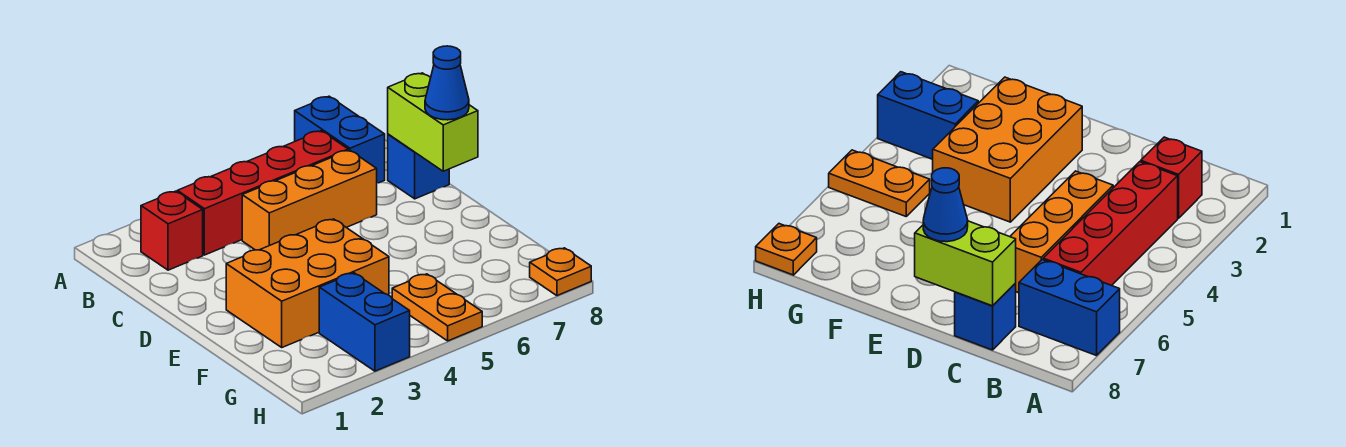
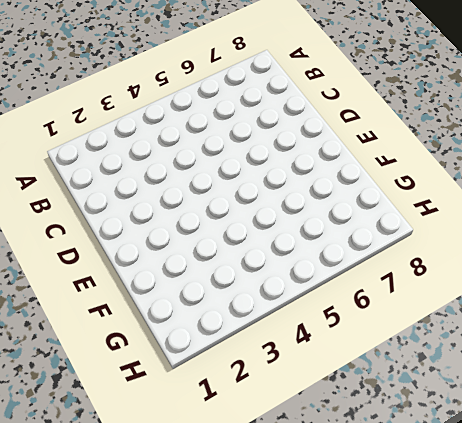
none -> blue brick A7:B7 level 1
none -> red brick B2 level 1

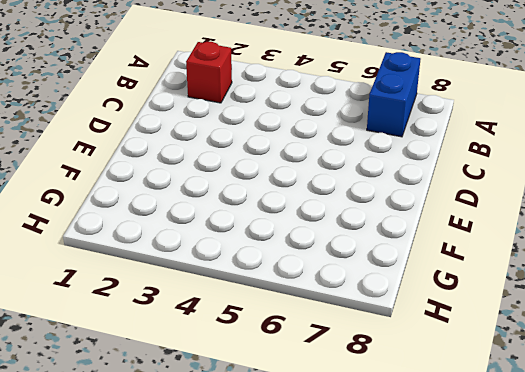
none -> red brick B3:B6 level 1
none -> orange brick C4:C6 level 1

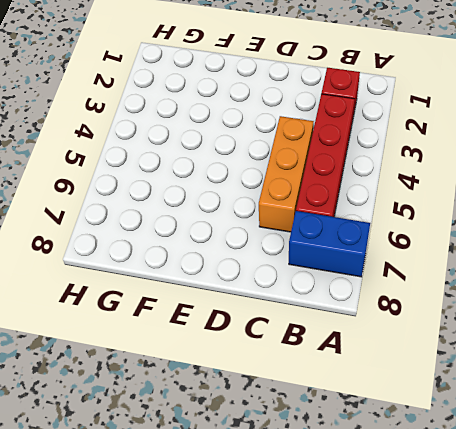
none -> blue brick C8 level 1
none -> orange brick E2:F4 level 1

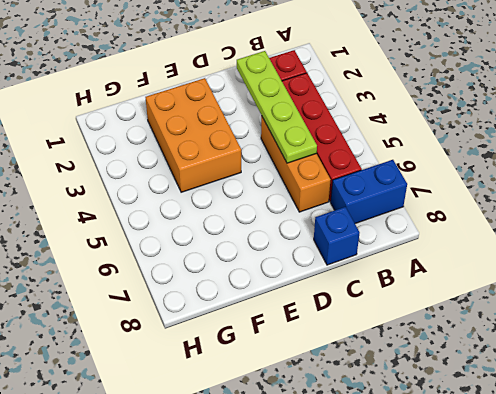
lime plate C2:C5 level 2 -> none
none -> blue brick G3:H3 level 1
none -> orange plate G5:H5 level 1

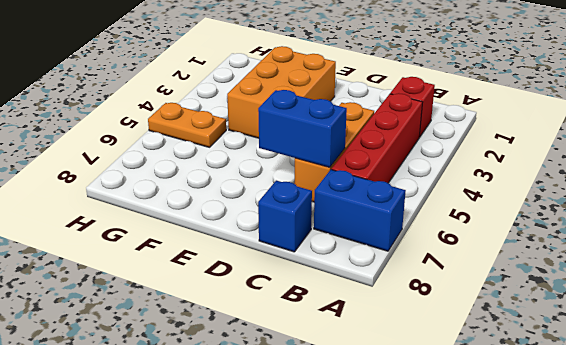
blue brick C6:D6 level 2 -> blue brick G3:H3 level 1
none -> orange plate H8 level 1
none -> lime brick C8:D8 level 2

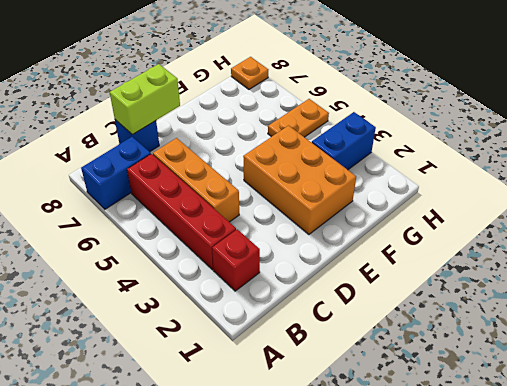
none -> blue cone D8 level 3

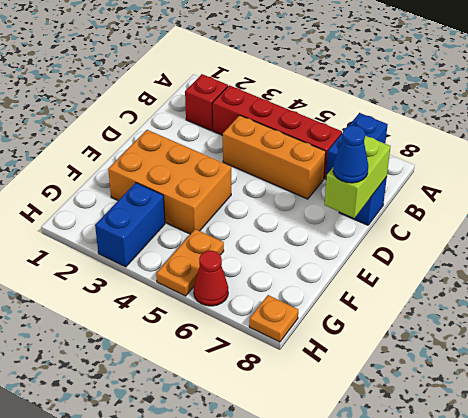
red cone H6 level 1 -> none

